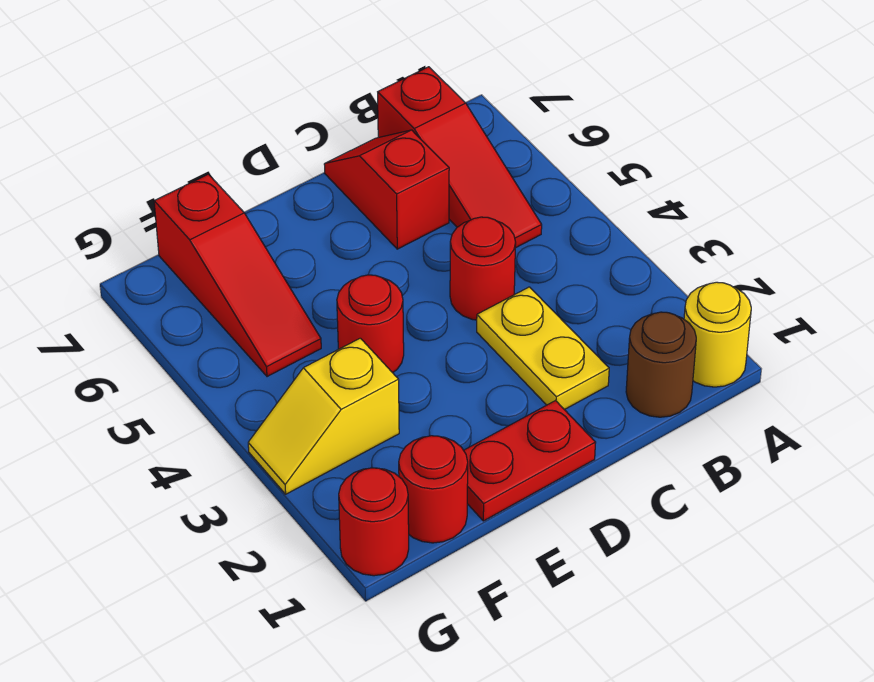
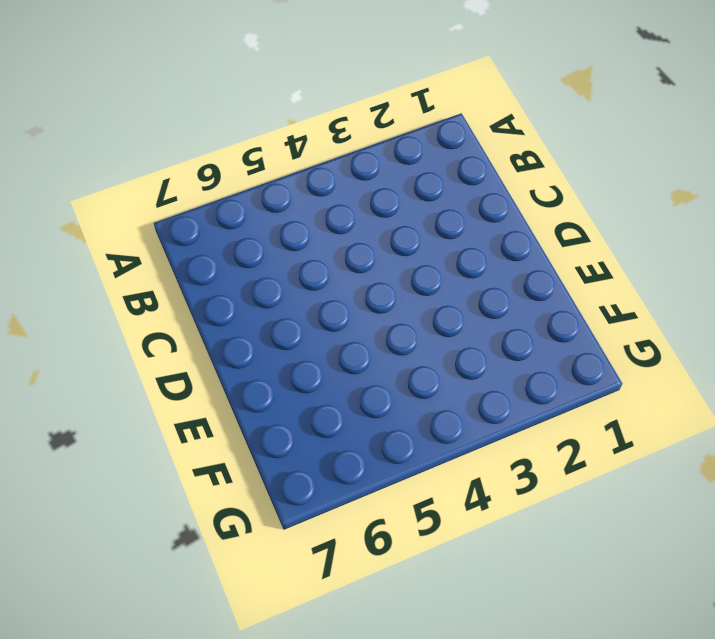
none -> yellow round brick A1 level 1
none -> brown round brick B1 level 1
none -> red slope B5:B7 level 1 top 7

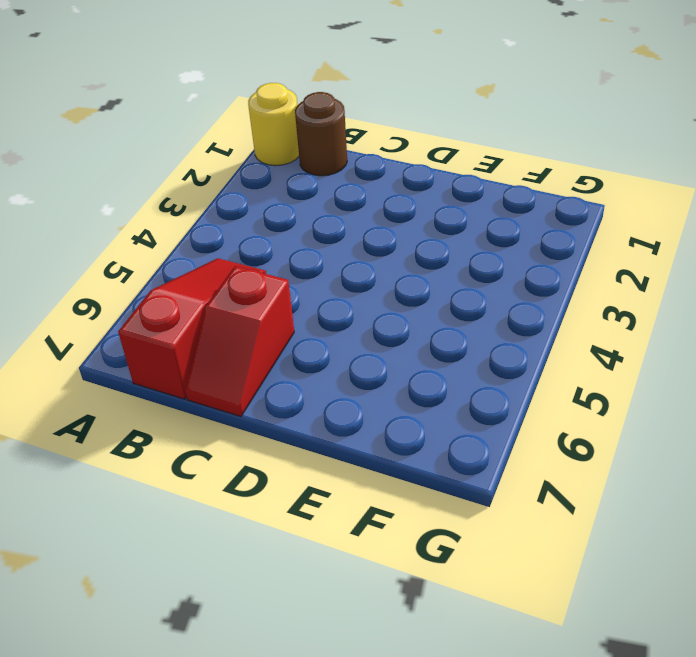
none -> yellow plate C2:C3 level 1
none -> red round brick C4 level 1
none -> red plate D1:E1 level 1

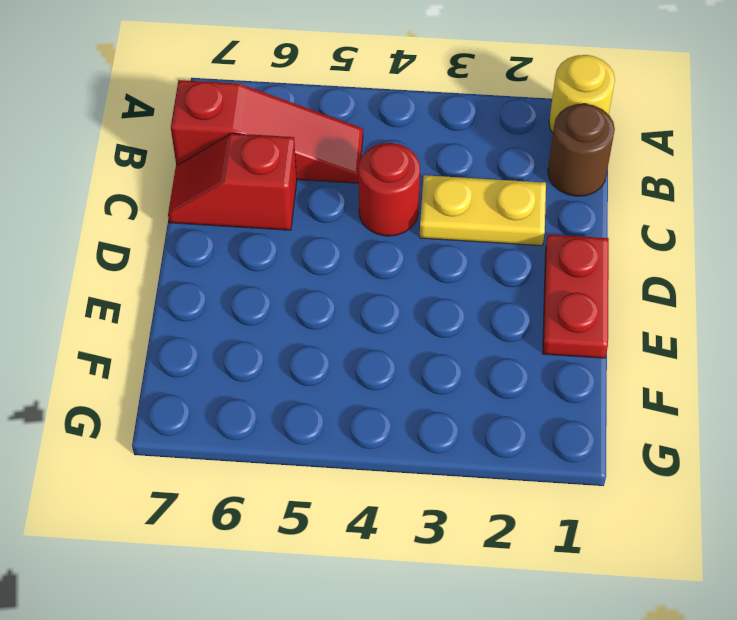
none -> red round brick E4 level 1
none -> red round brick F1 level 1
none -> yellow slope F3:G3 level 1 top F

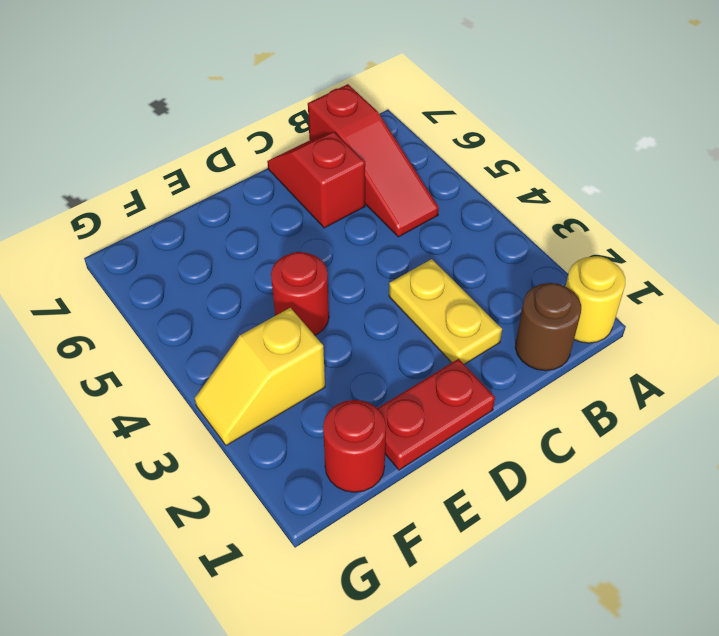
none -> red round brick C4 level 1
none -> red slope F5:F7 level 1 top 7
none -> red round brick G1 level 1

